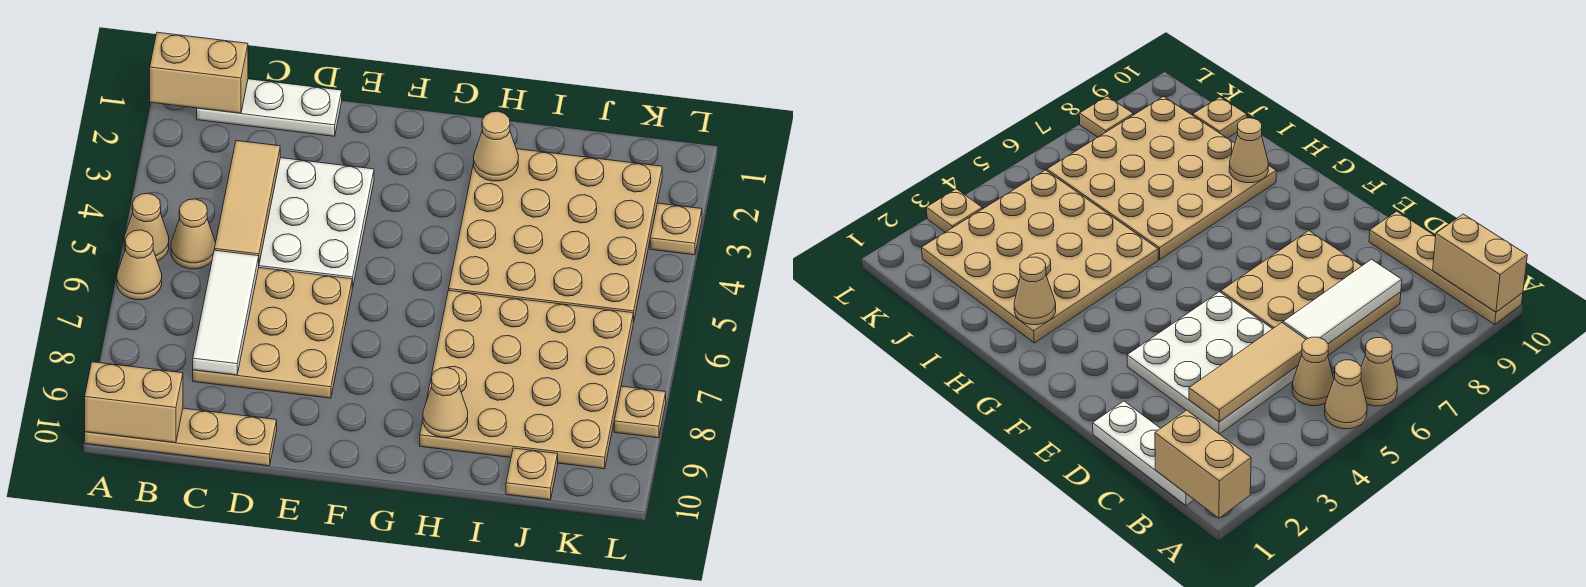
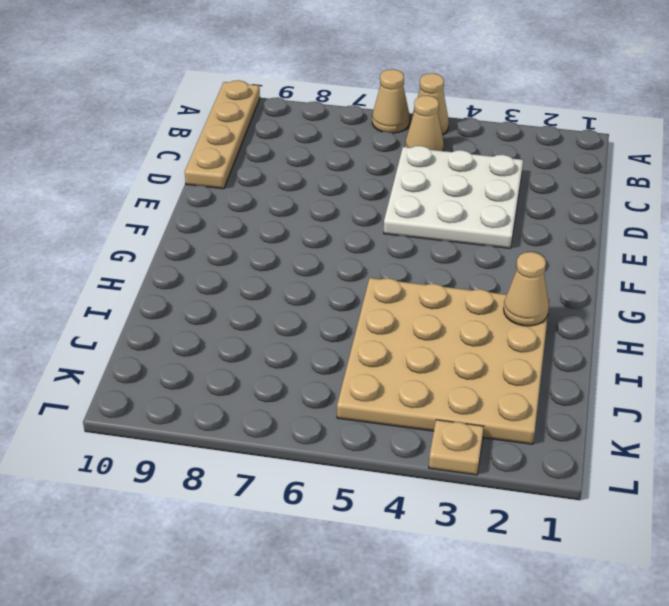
none -> white plate B1:D1 level 1
none -> tan plate C6:E8 level 1
none -> tan plate H6:K9 level 1

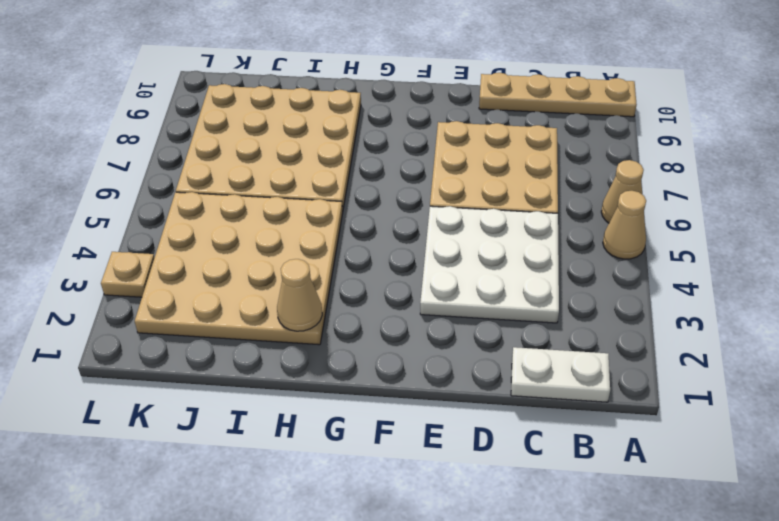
white plate B1:C1 level 1 -> white plate B1:D1 level 1
none -> tan cone B5 level 1
none -> tan plate J10 level 1
none -> tan plate L8 level 1

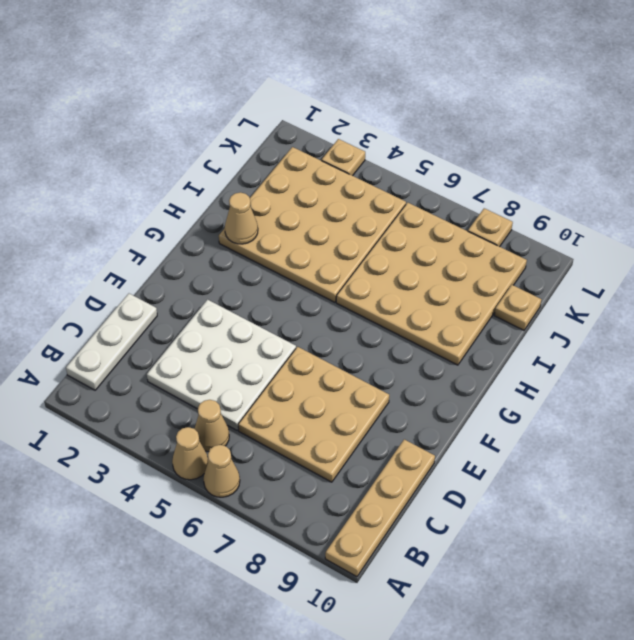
none -> tan brick A1:B1 level 2
none -> tan brick A10:B10 level 2
none -> tan tile C3:C5 level 2

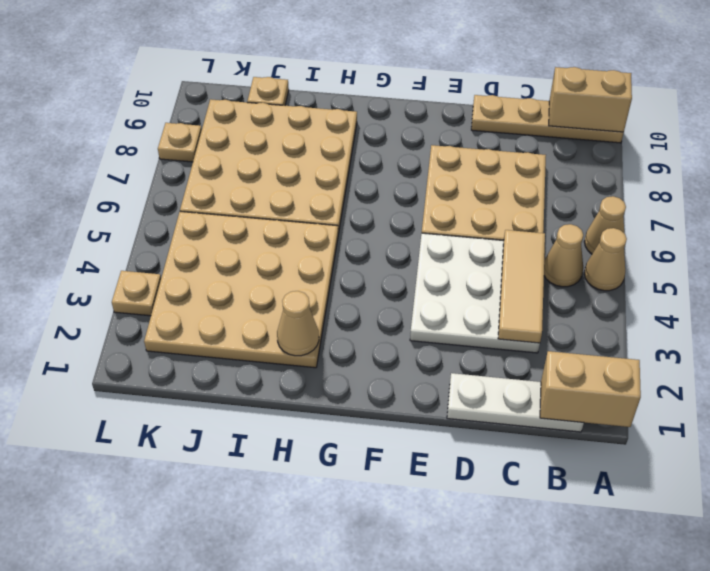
none -> white tile C6:C8 level 2
none -> tan cone H9 level 2

